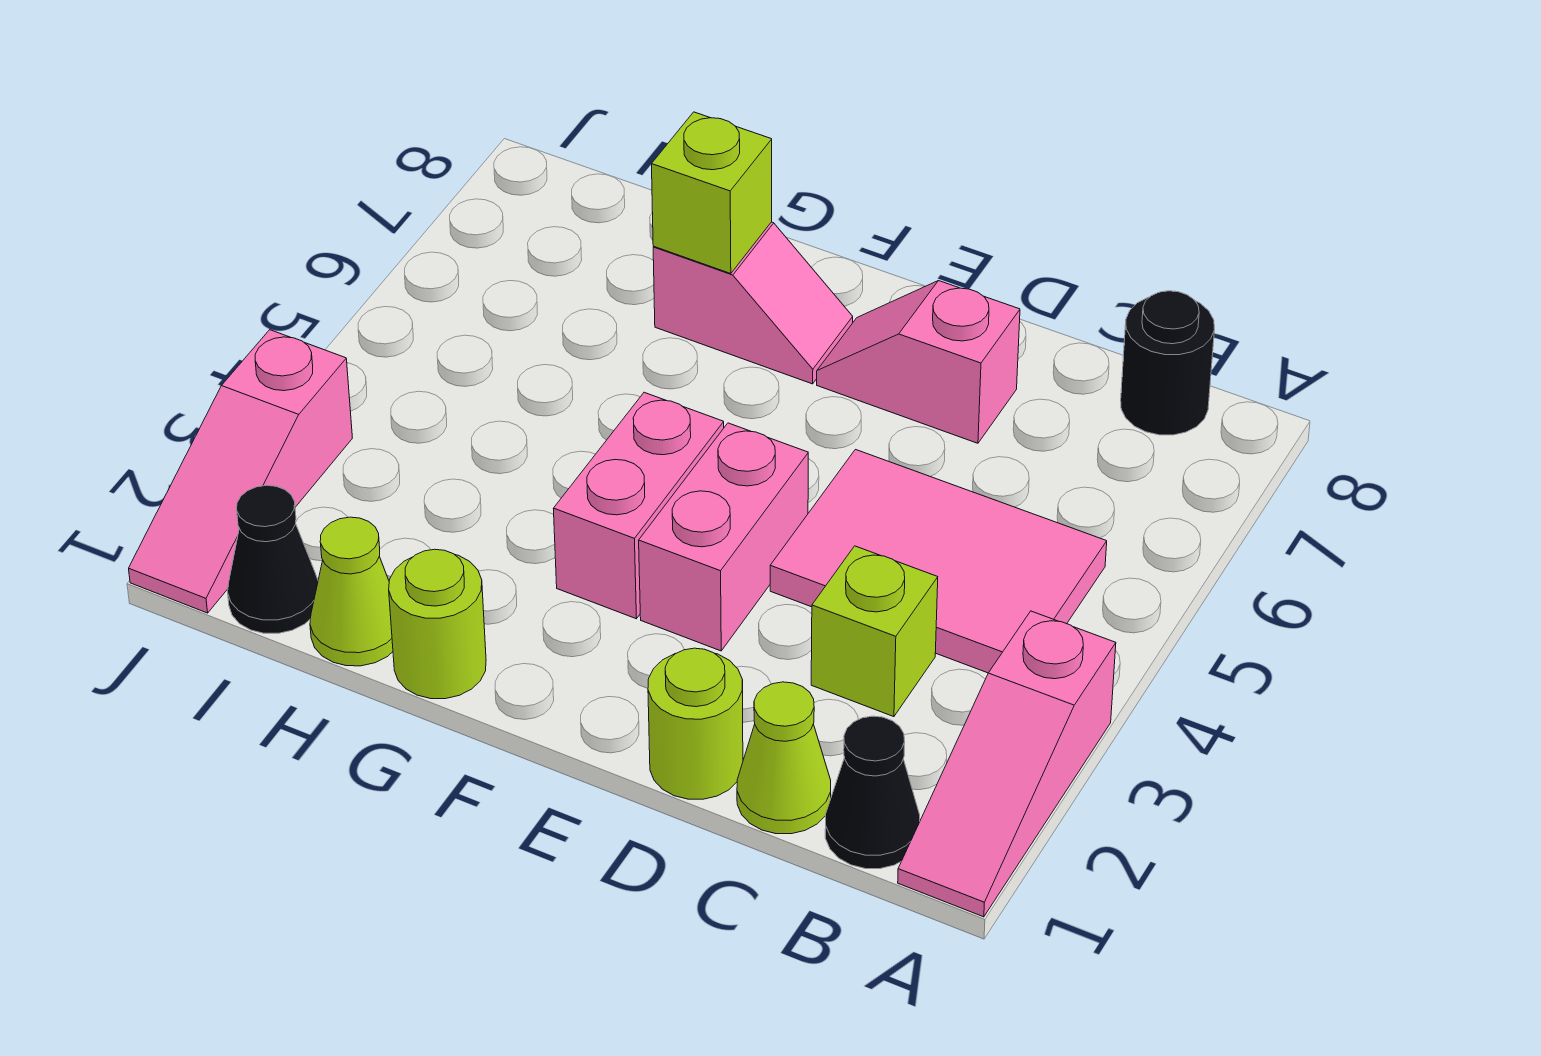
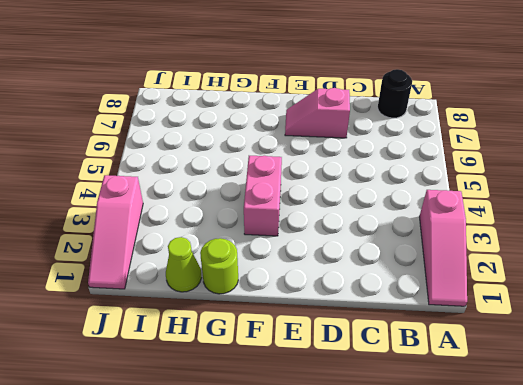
none -> black cone B1 level 1
none -> pink tile B4:D5 level 1
none -> lime cone C1 level 1

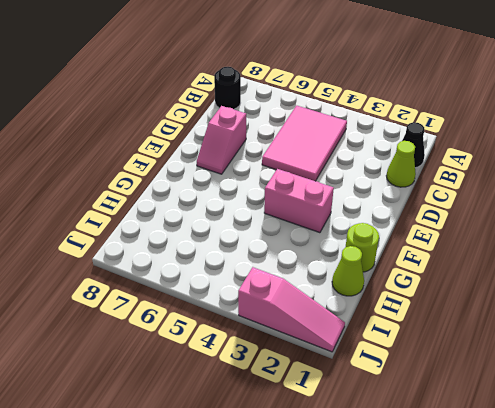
none -> pink slope A1:A3 level 1 top 3
none -> lime brick C3 level 1
none -> lime round brick D1 level 1

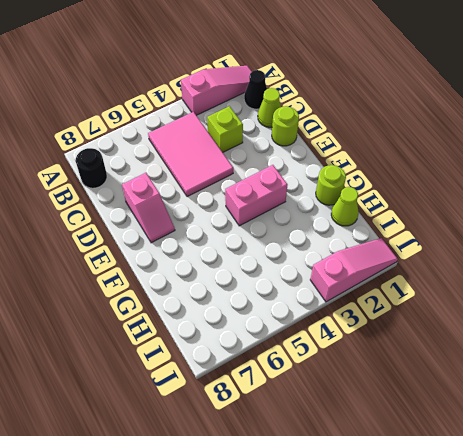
none -> pink brick E3:E4 level 1
none -> pink slope F7:G7 level 1 top G
none -> black cone I1 level 1

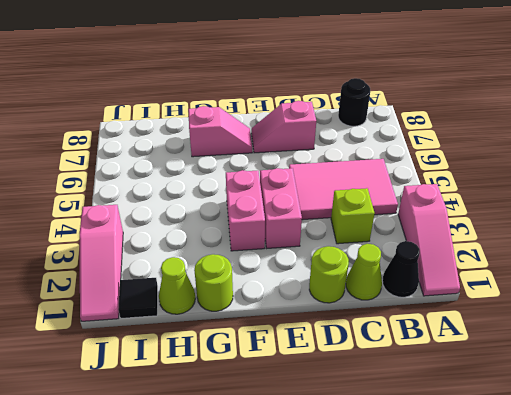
black tile I1 level 1 -> black cone I1 level 1
none -> lime brick G7 level 2

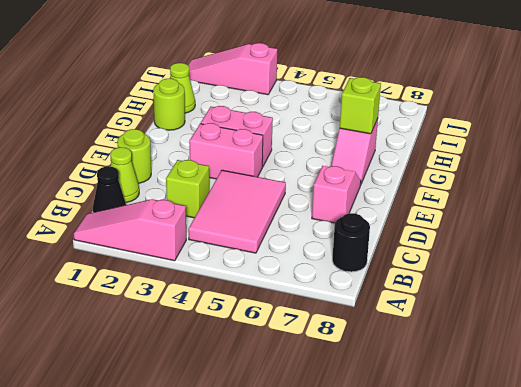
none -> black cone I1 level 1

